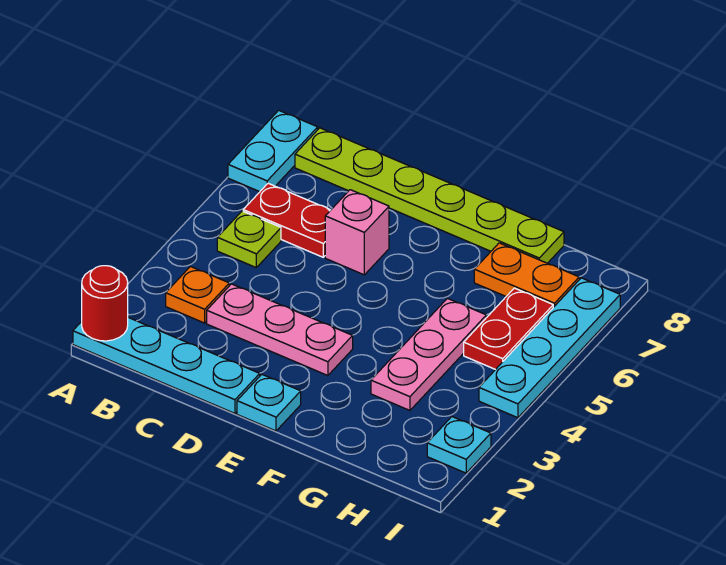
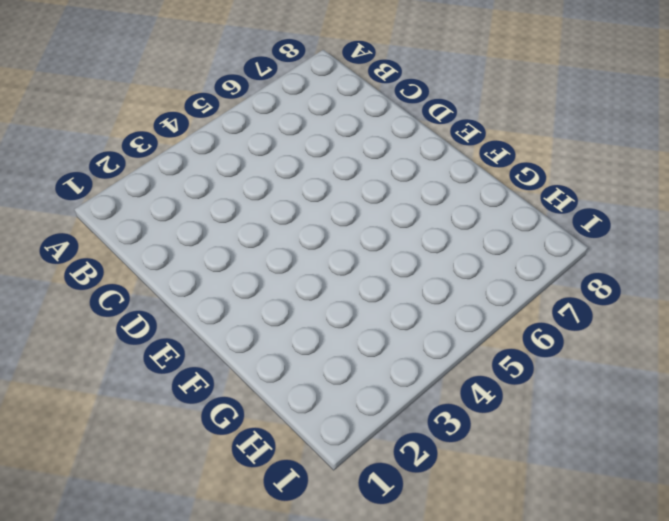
none -> cyan plate A1:D1 level 1
none -> cyan plate A7:A8 level 1
none -> orange plate B3 level 1

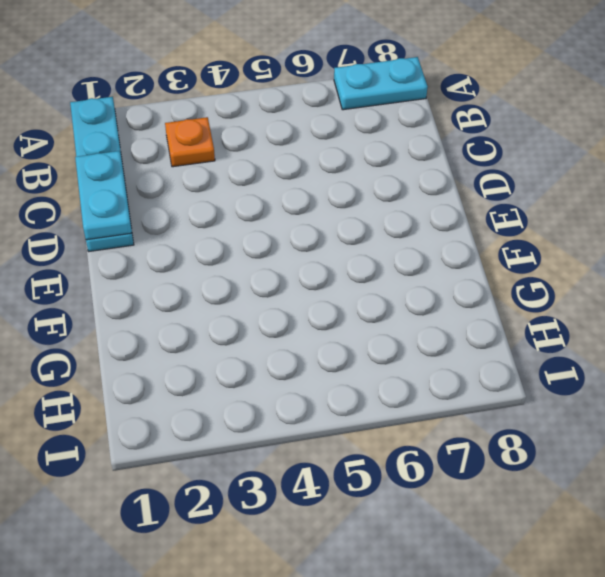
cyan plate C1:D1 level 2 -> none
none -> lime plate B5 level 1
none -> red plate B6:C6 level 1
none -> lime plate B8:G8 level 1

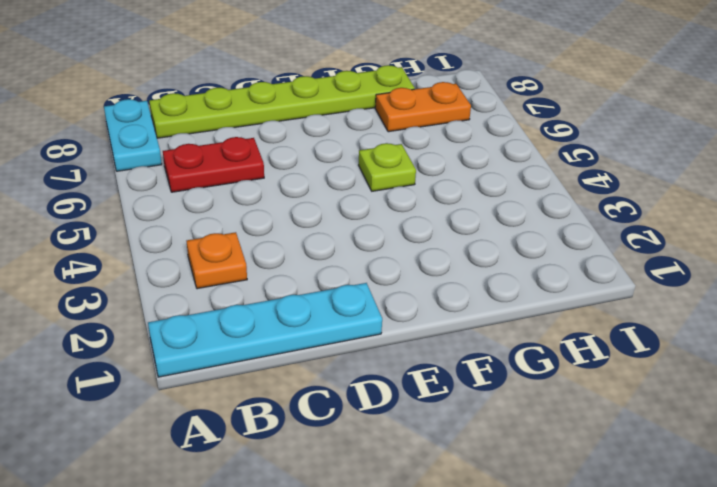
lime plate F5 level 1 -> lime plate B5 level 1
none -> pink plate C3:E3 level 1
none -> pink brick D6 level 1
none -> cyan plate E1 level 1

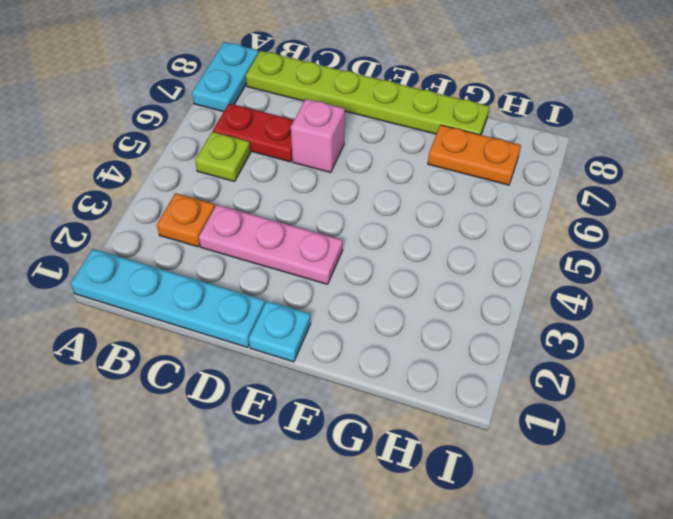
none -> pink plate G3:G5 level 1
none -> red plate H5:H6 level 1
none -> cyan plate I2 level 1

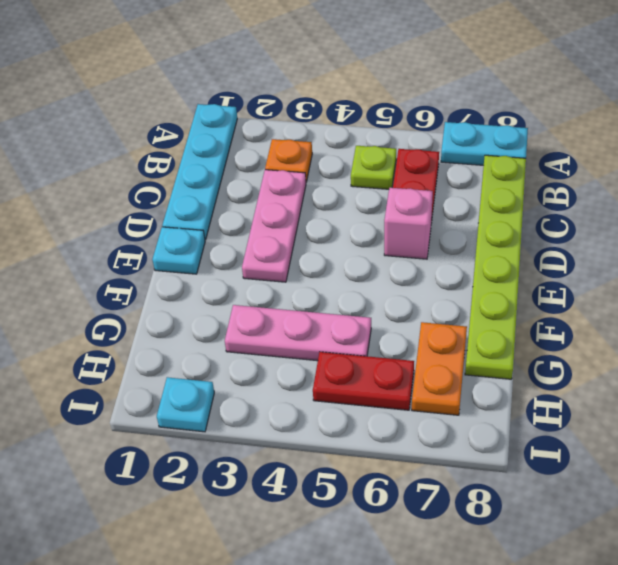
none -> cyan plate I4:I7 level 1
none -> red round brick A1 level 2

